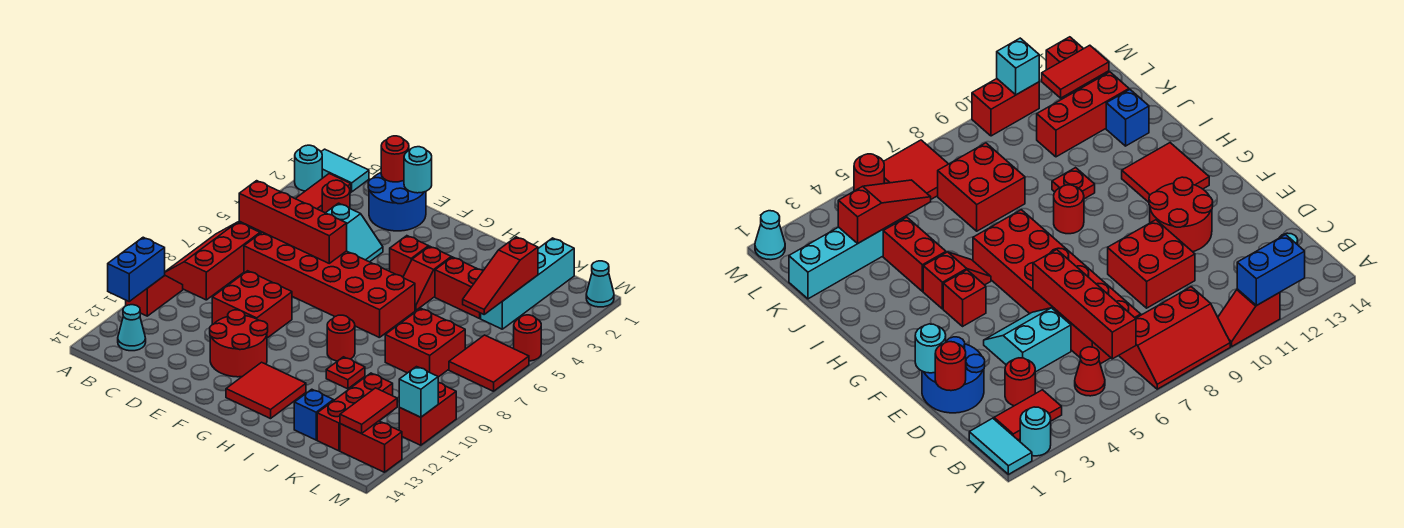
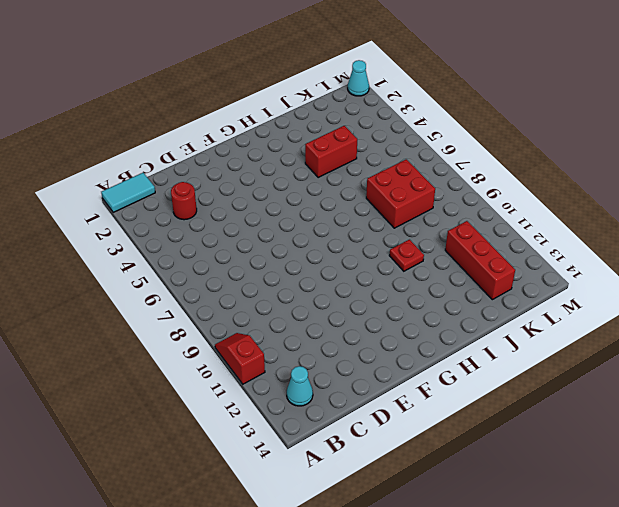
none -> cyan round brick A2 level 1
none -> red slope A7:B9 level 1 top B
none -> red tile B2:B3 level 1
none -> red cone B5 level 1

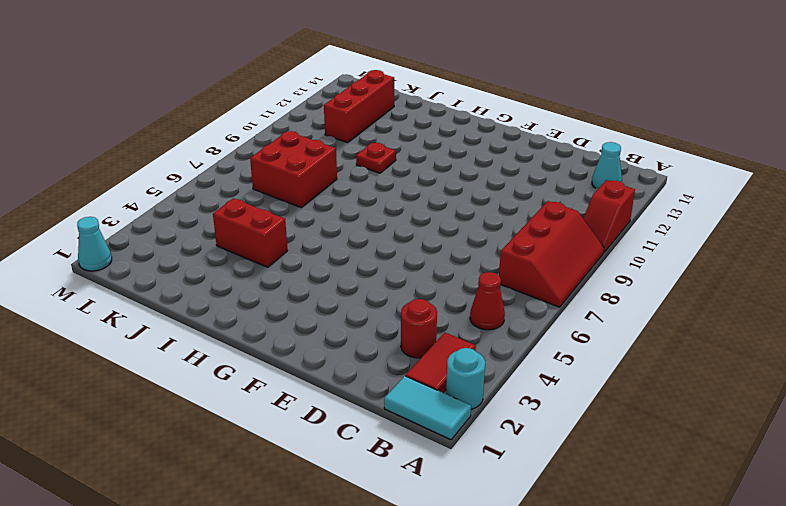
none -> red brick C6:H7 level 1
none -> blue round brick D1:E2 level 1
none -> cyan slope D4:E5 level 1 top D
none -> red brick D9:E10 level 1

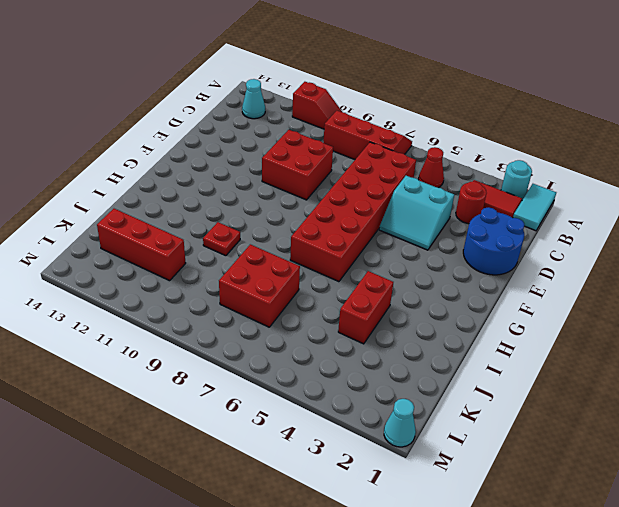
none -> red round brick E11:F12 level 1
none -> red brick G4 level 1
none -> red tile G12:H13 level 1
none -> red slope H4:H5 level 1 top 4

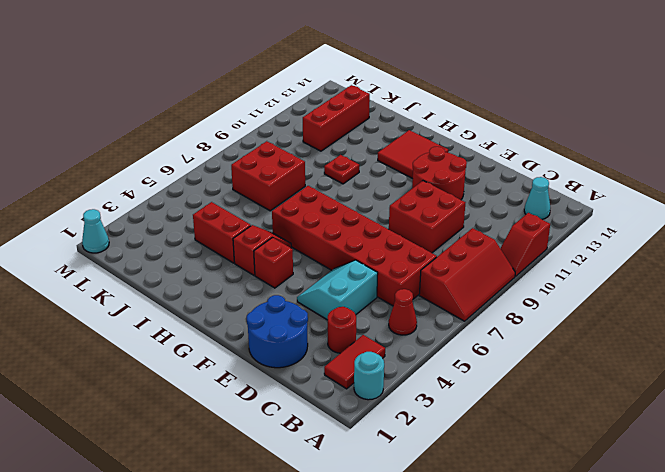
none -> cyan tile A1:B1 level 1
none -> red round brick H9 level 1
none -> blue brick J13 level 1
none -> cyan brick K1:K4 level 1

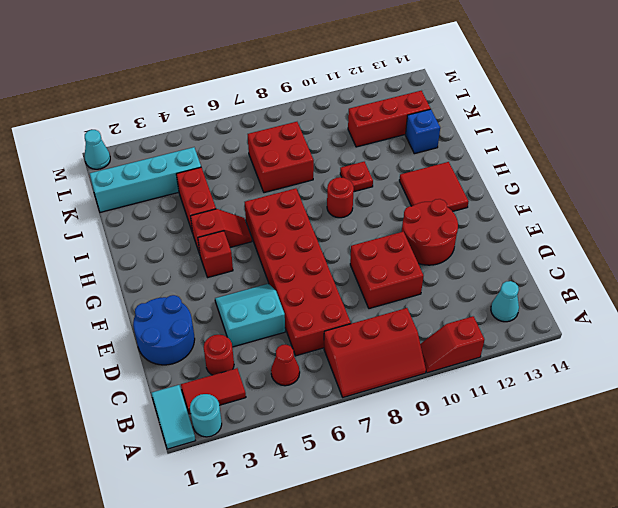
none -> red tile L6:M7 level 1
none -> red brick L13:M13 level 1
none -> red round brick M5 level 1
none -> red brick M10:M11 level 1

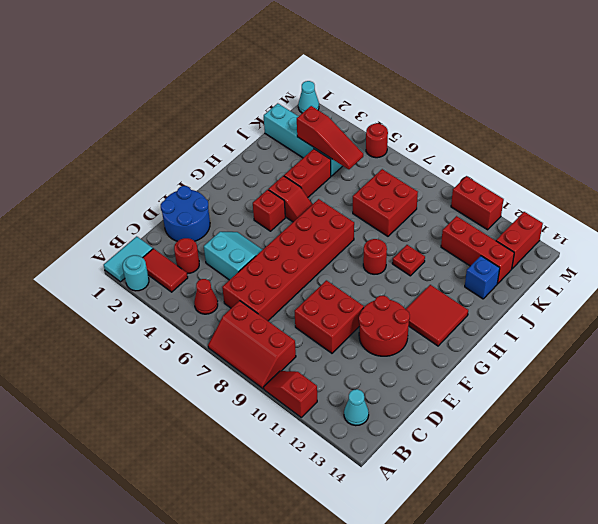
none -> red tile L6:M7 level 1
none -> blue brick A11:A12 level 2
none -> red brick B6:E6 level 2
none -> red round brick D1 level 2

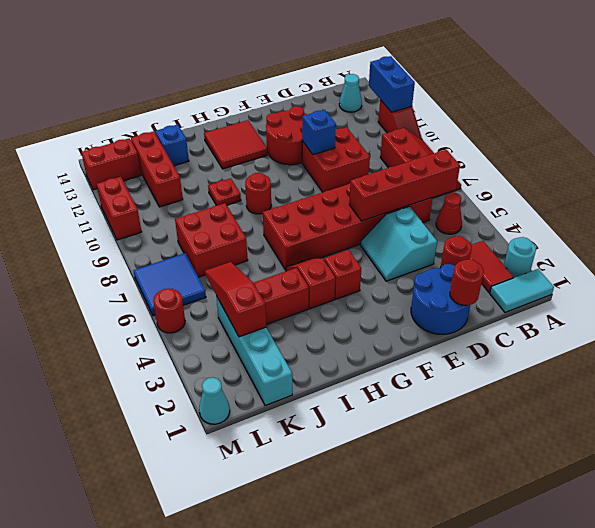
blue brick E10 level 2 -> none
blue tile L6:M7 level 1 -> red tile L6:M7 level 1
none -> cyan round brick E1 level 2
none -> red tile L12:L13 level 2
none -> cyan brick M11 level 2

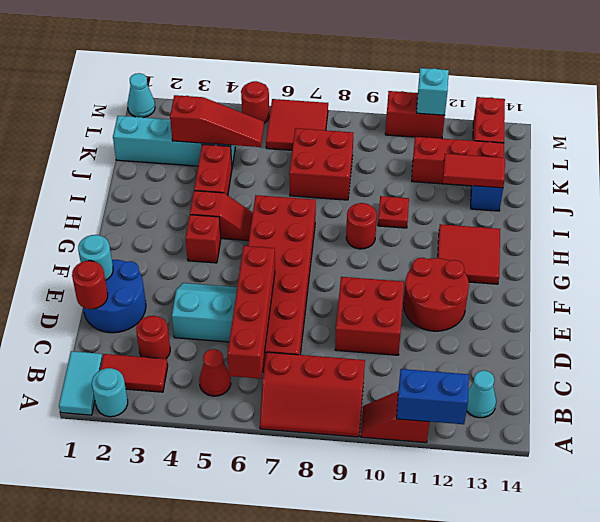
red tile J12:J13 level 2 -> red tile L12:L13 level 2

